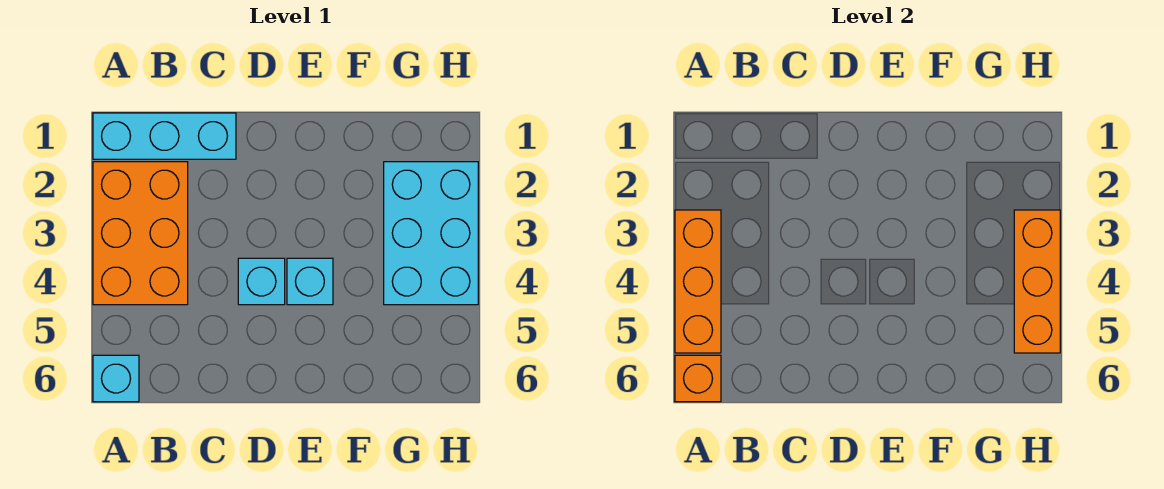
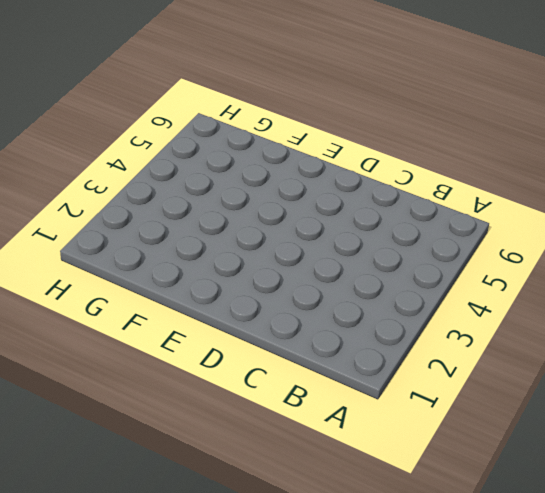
none -> cyan brick A1:C1 level 1
none -> orange brick A2:B4 level 1

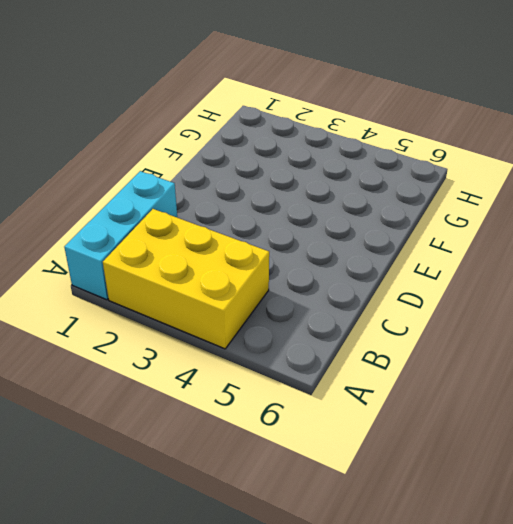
yellow brick A2:B4 level 1 -> orange brick A2:B4 level 1
none -> cyan brick A6 level 1
none -> cyan brick D4 level 1

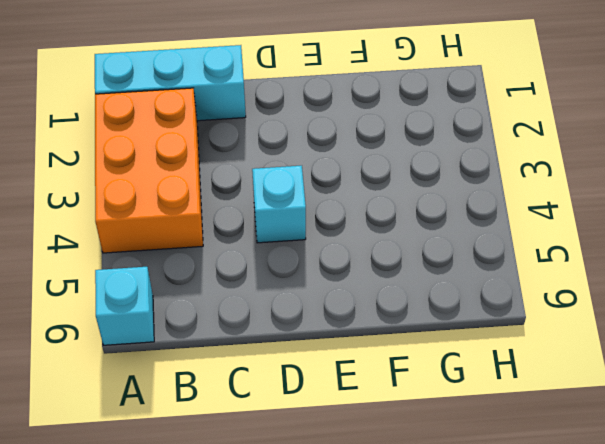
none -> cyan brick E4 level 1
none -> cyan brick G2:H4 level 1

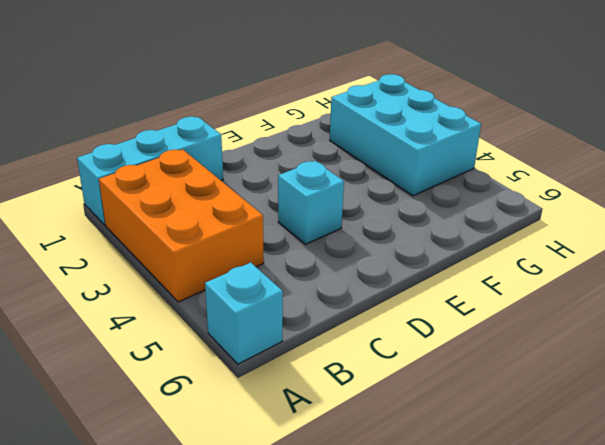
none -> cyan brick E4 level 1
none -> orange brick A3:A5 level 2

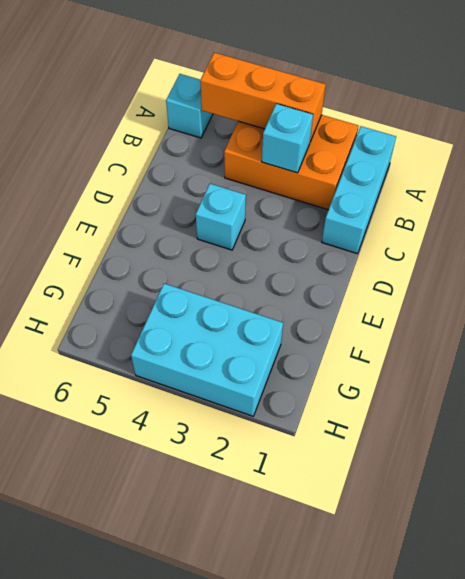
cyan brick B3 level 2 -> cyan brick E4 level 1
none -> orange brick A6 level 2
none -> orange brick H3:H5 level 2

